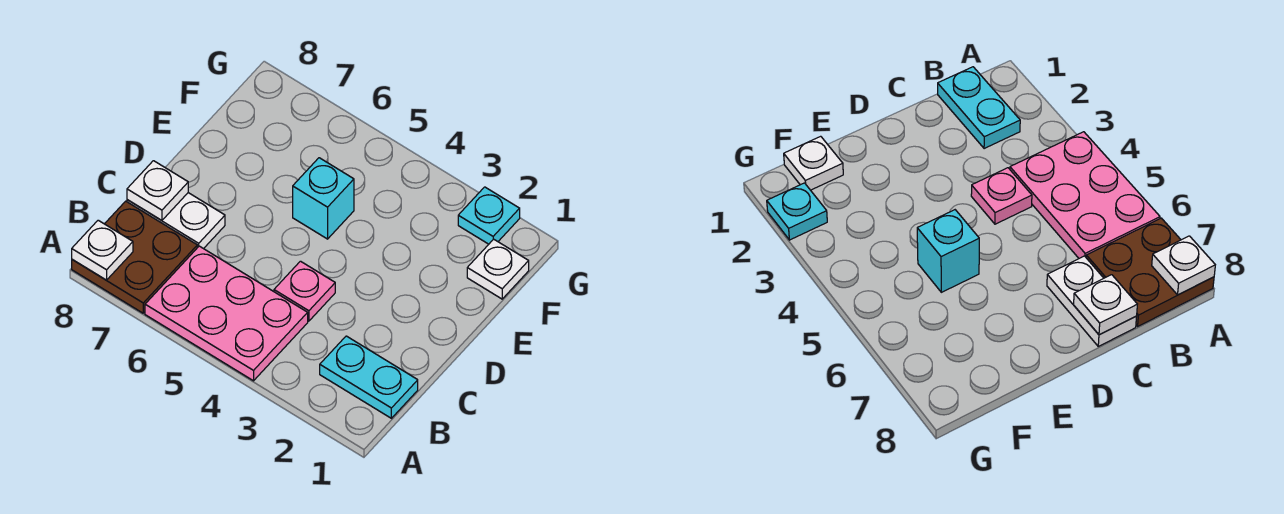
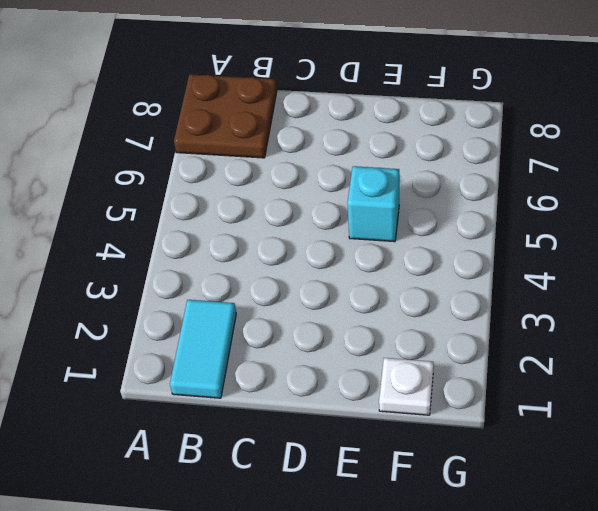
cyan tile B1:B2 level 1 -> cyan plate B1:B2 level 1
none -> pink plate A4:B6 level 1
none -> pink plate C4 level 1

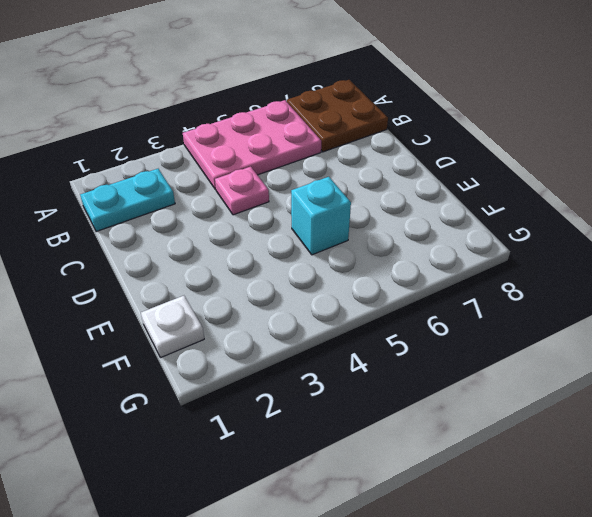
none -> white plate C7:C8 level 1
none -> cyan plate G2 level 1

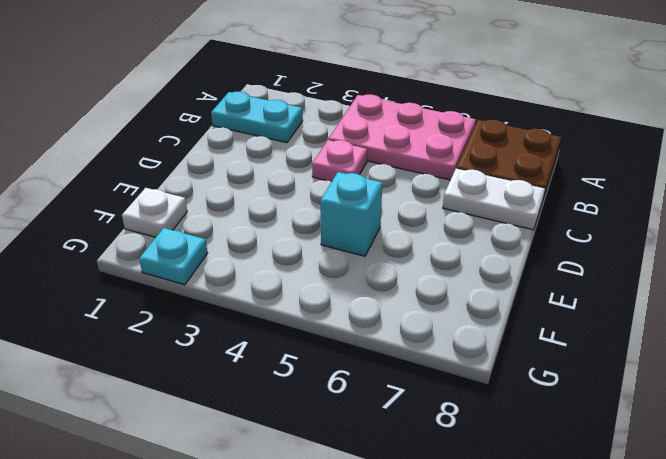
none -> white plate A8 level 2
none -> white plate C8 level 2

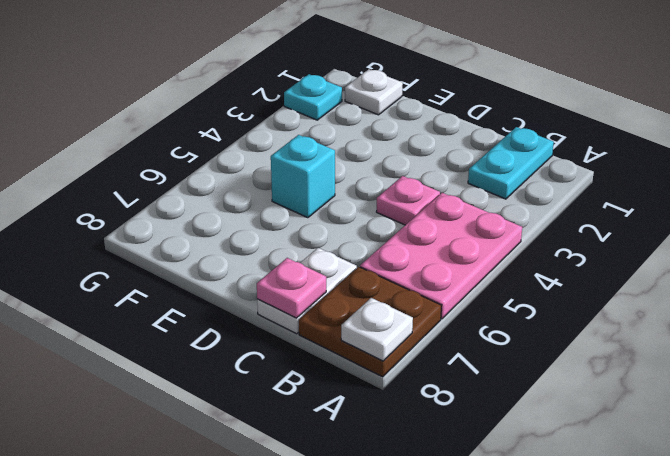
pink plate C8 level 2 -> white plate C8 level 2

